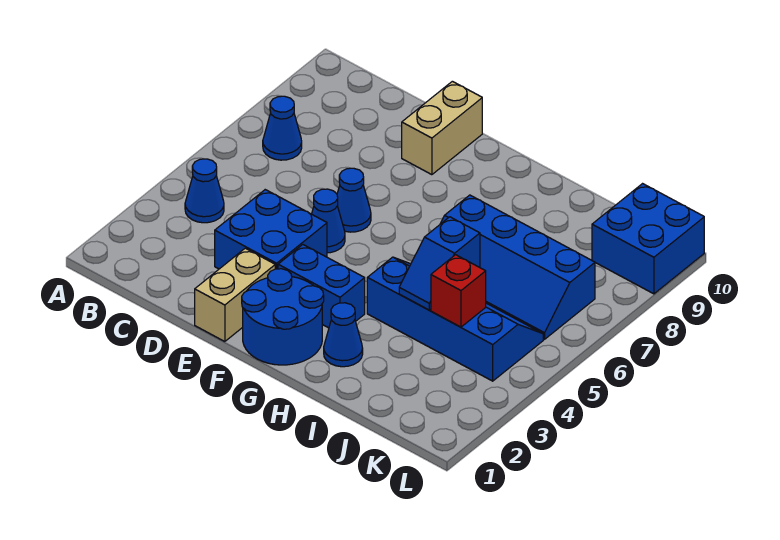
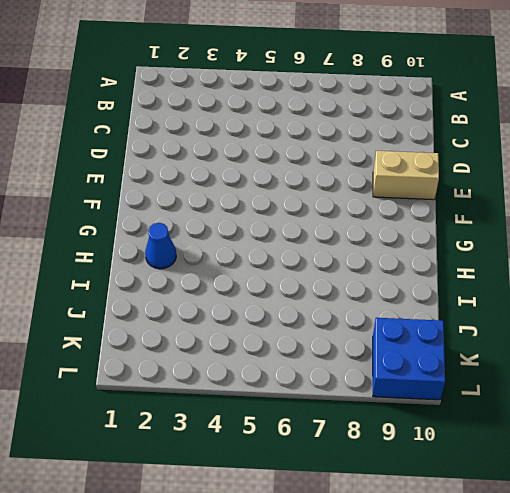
none -> blue cone B4 level 1
none -> blue cone B7 level 1
none -> blue brick D3:E4 level 1

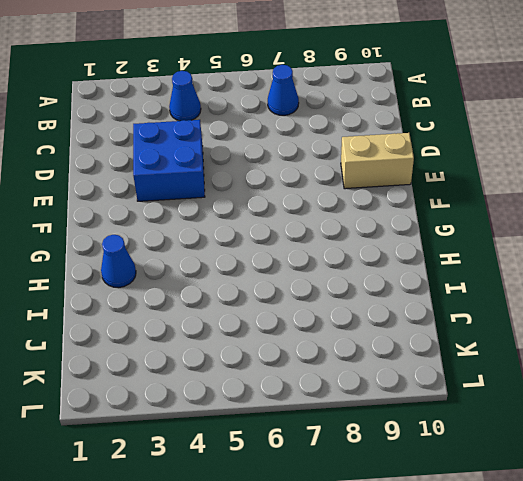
none -> tan brick E1:E2 level 1
none -> blue cone E5 level 1
none -> blue cone E6 level 1

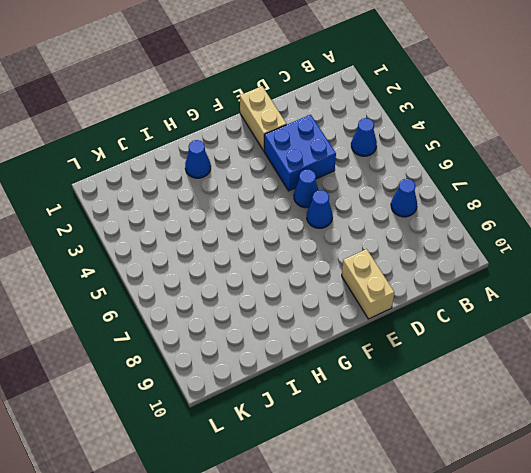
none -> blue round brick F1:G2 level 1
none -> blue brick F3:G3 level 1
none -> blue slope H4:K5 level 1 top 4

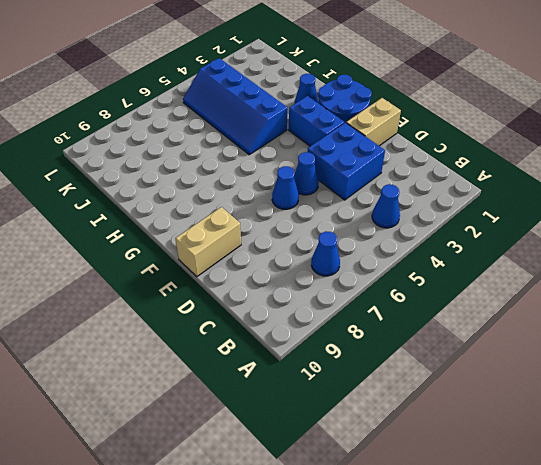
none -> blue slope H6:K7 level 1 top 7
none -> blue brick K9:L10 level 1
none -> blue slope I4:I5 level 2 top 5

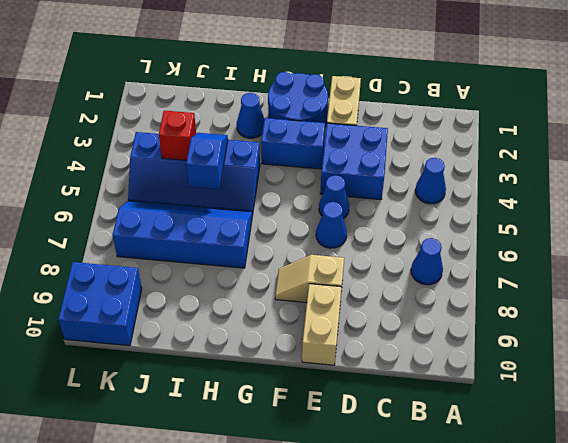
tan slope E8:F8 level 1 top E -> none

